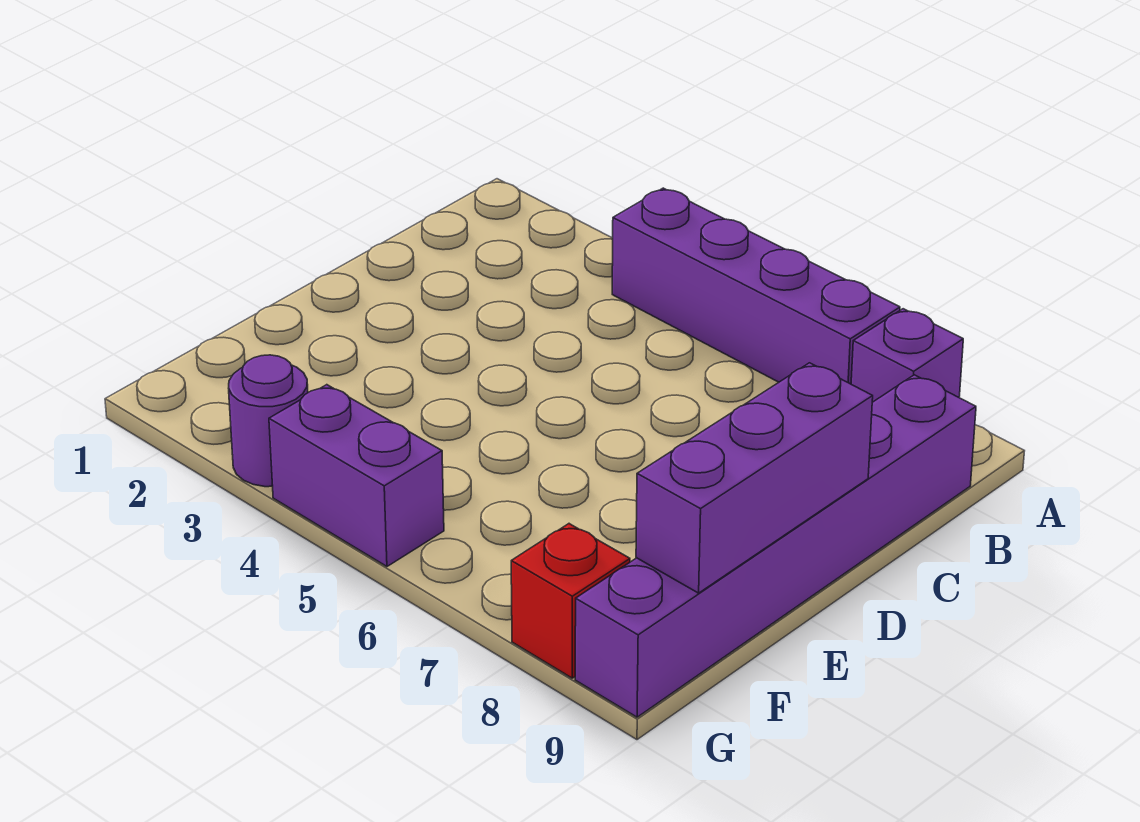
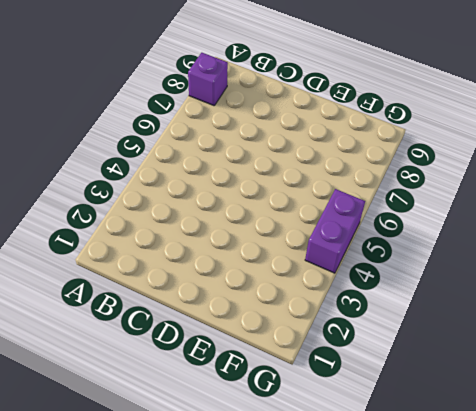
none -> purple brick A4:A7 level 1
none -> purple brick B9:G9 level 1

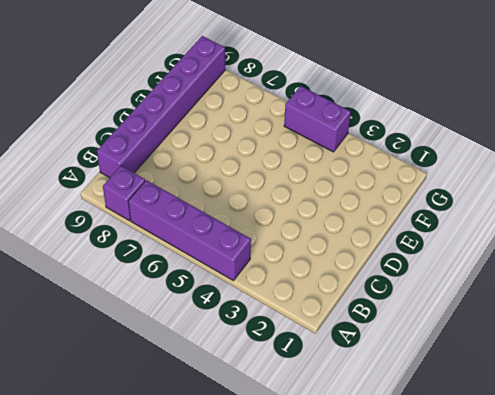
none -> purple round brick G3 level 1
none -> red brick G8 level 1

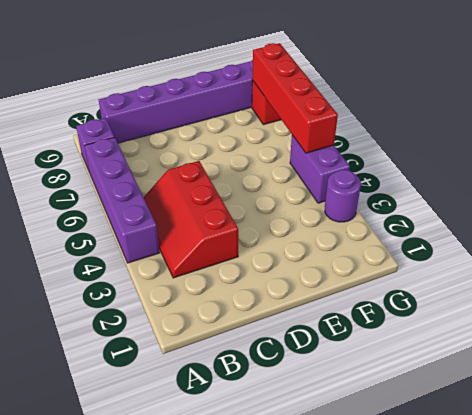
red slope B3:C5 level 1 top C -> none
red brick G5:G8 level 2 -> none
none -> purple brick D9:F9 level 2

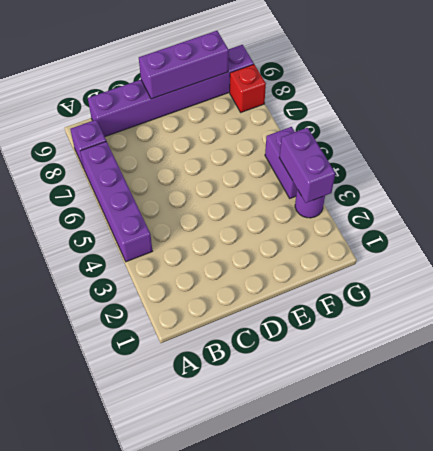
purple brick G3:G4 level 2 -> none

